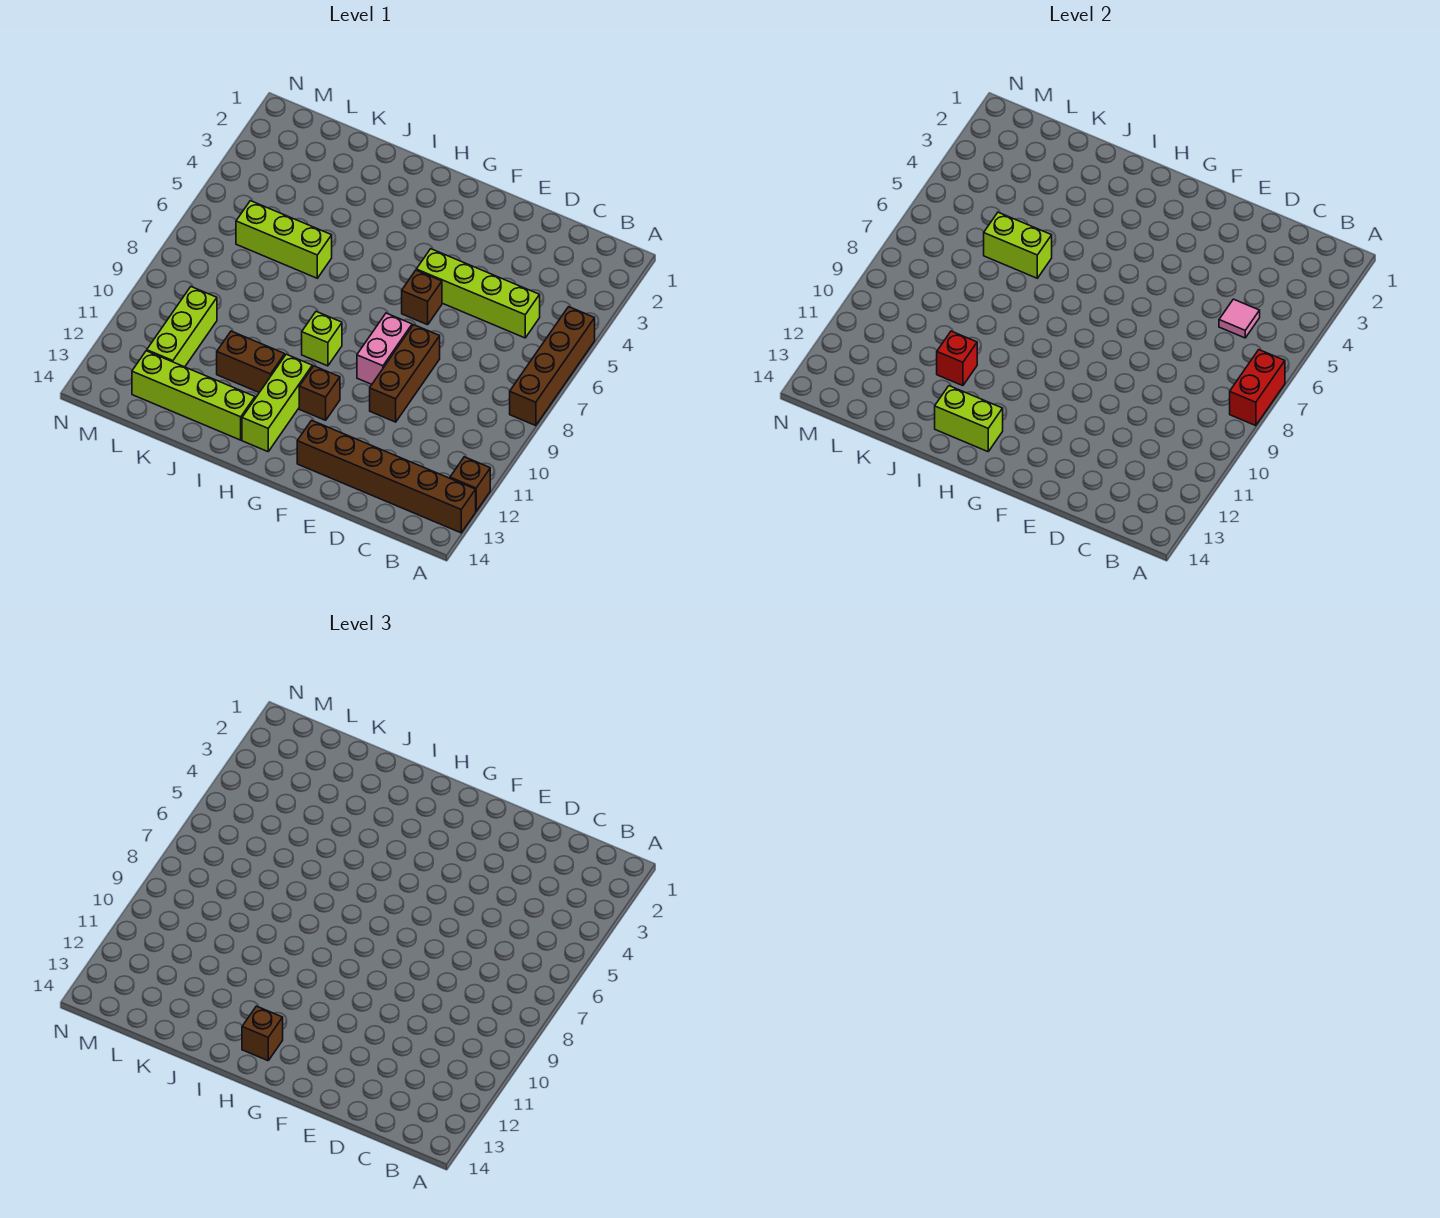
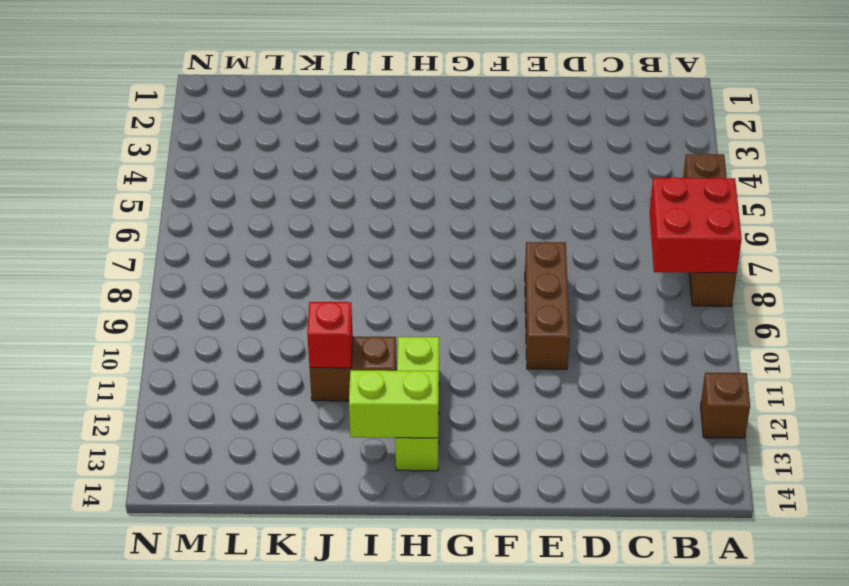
red brick A7:B8 level 2 -> red brick A7:A8 level 2
none -> brown brick A13:F13 level 1
none -> lime brick C5:F5 level 1
none -> brown brick F6 level 1

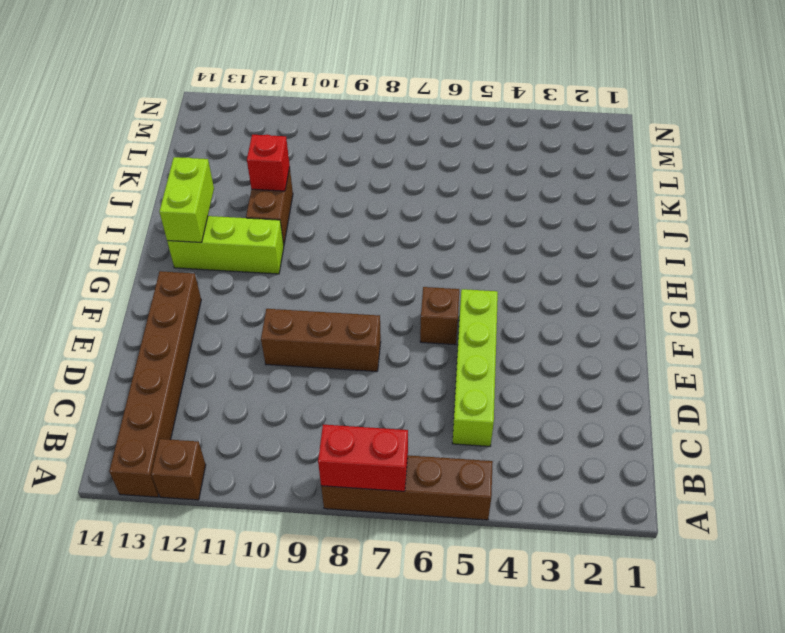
none -> pink brick F8:F9 level 1
none -> brown brick G11 level 1
none -> lime brick H9 level 1

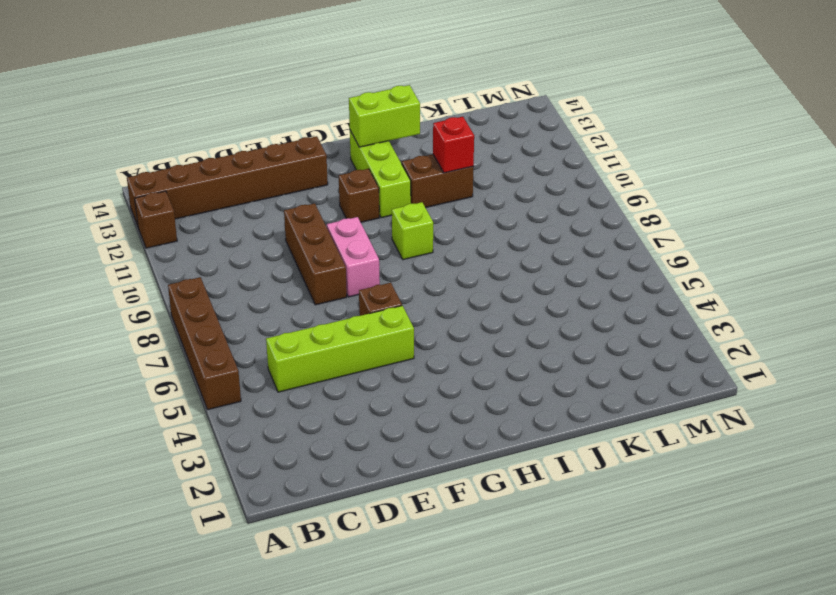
none -> lime brick I13:L13 level 1
none -> lime brick J6:L6 level 1
none -> lime brick L10:L12 level 1

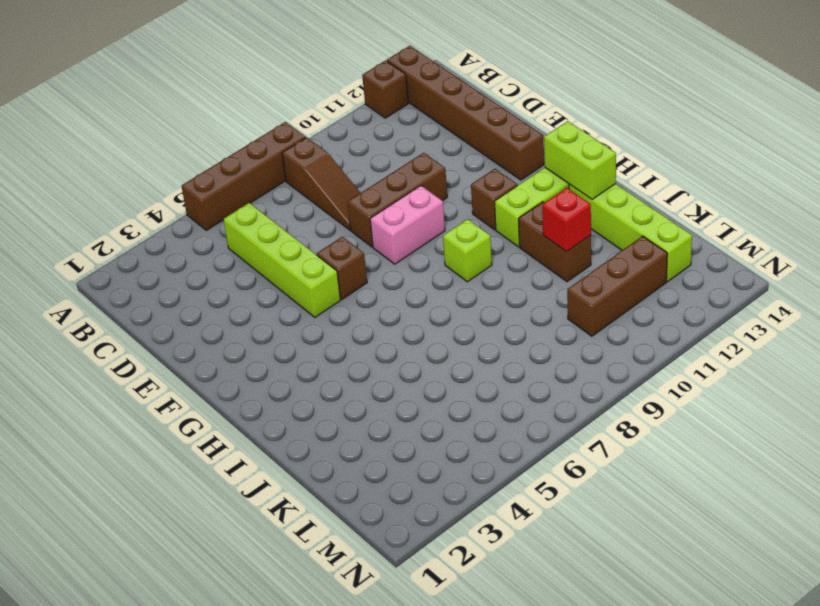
brown slope B8:D8 level 1 top B -> none
brown brick L10:L12 level 1 -> lime brick L10:L12 level 1
none -> lime brick J6:L6 level 1
none -> red brick A7:A8 level 2
none -> pink tile C5 level 2

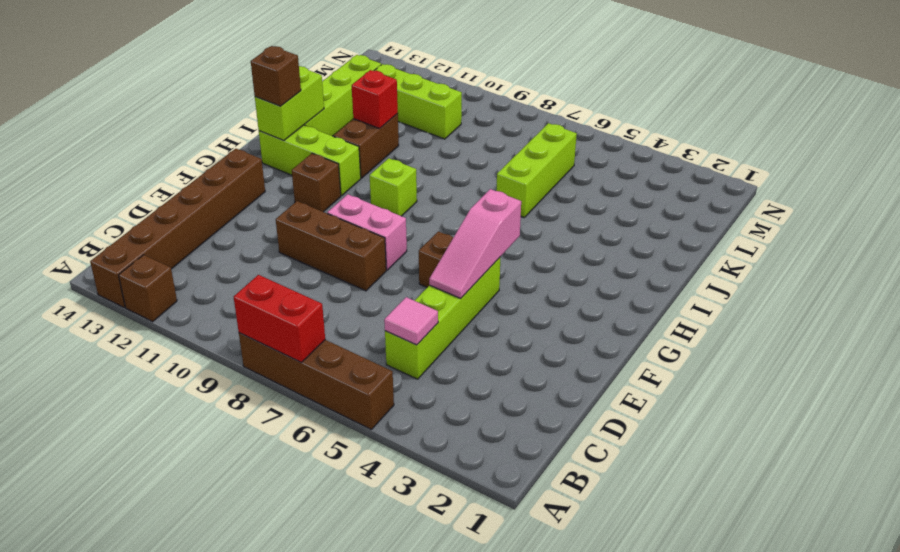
pink slope E5:G5 level 2 top G -> none
none -> lime brick J6:K6 level 2

